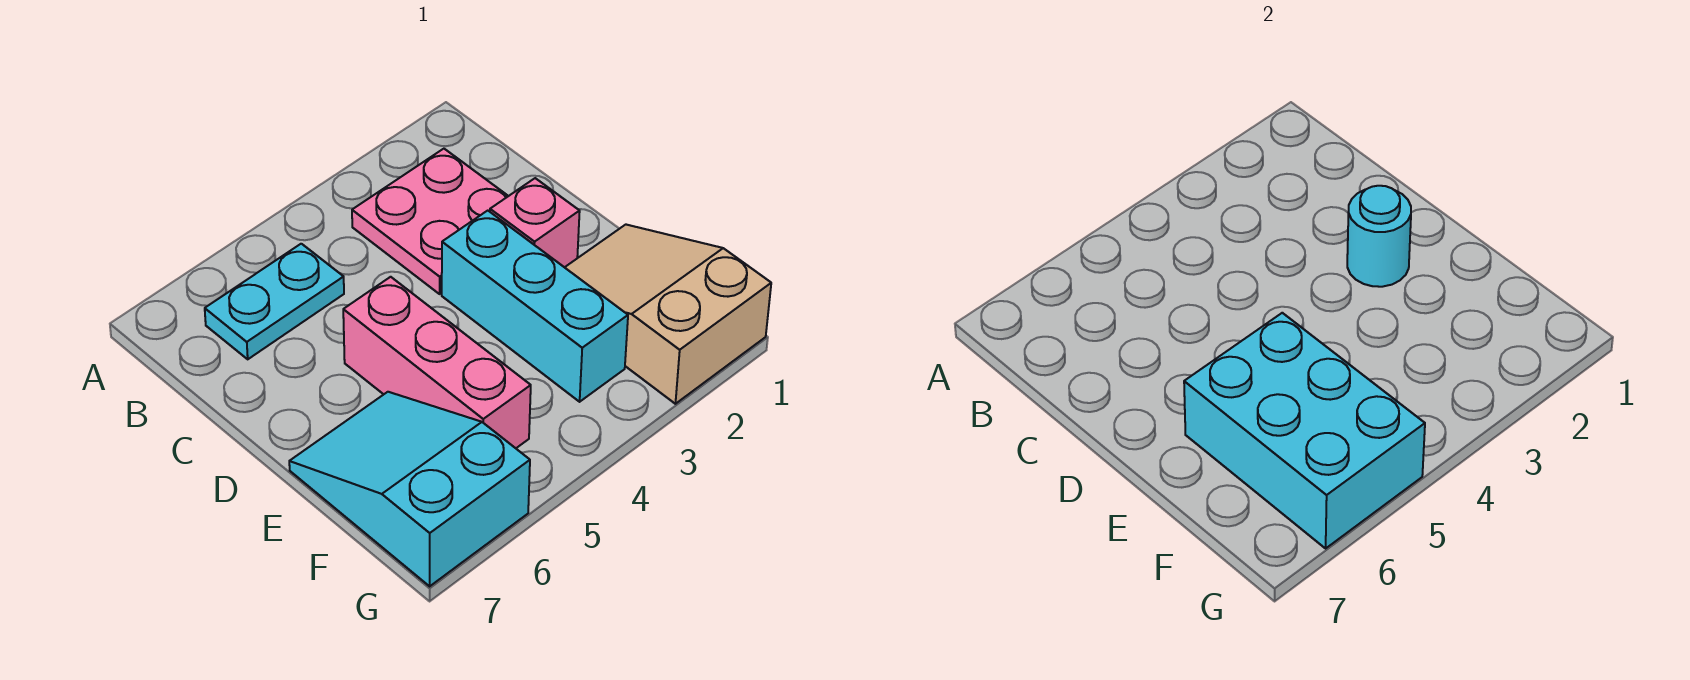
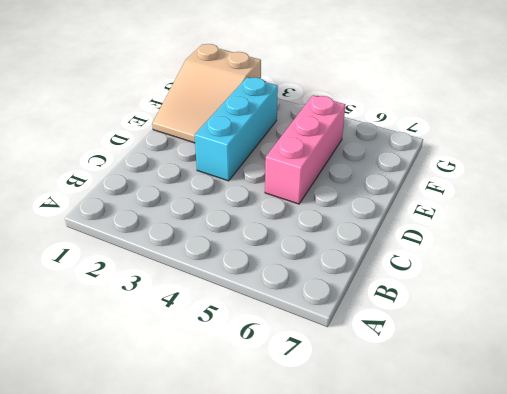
none -> pink plate B2:C3 level 1
none -> cyan plate B5:B6 level 1

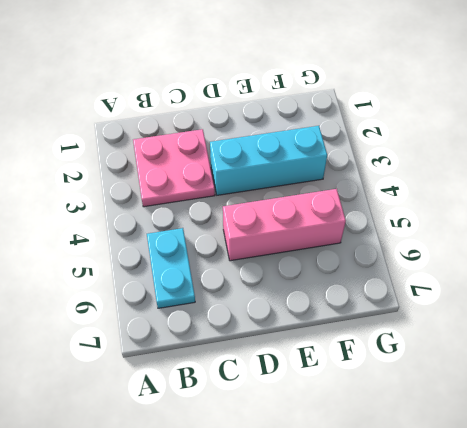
none -> pink brick D2 level 1
none -> tan slope E1:G2 level 1 top G

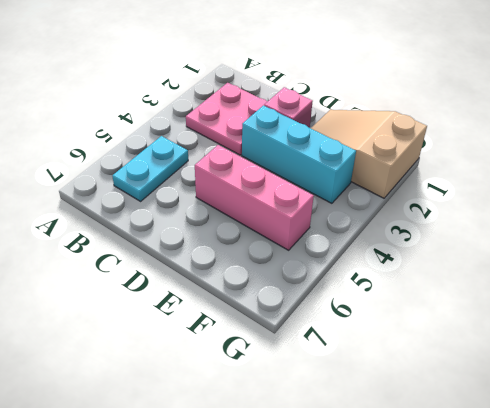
none -> cyan slope E6:G7 level 1 top G
none -> cyan round brick D2 level 2

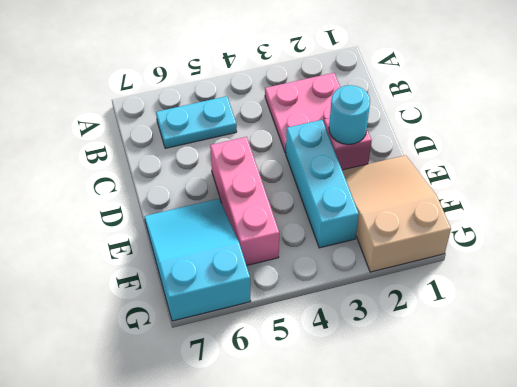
none -> cyan brick E5:G6 level 2

